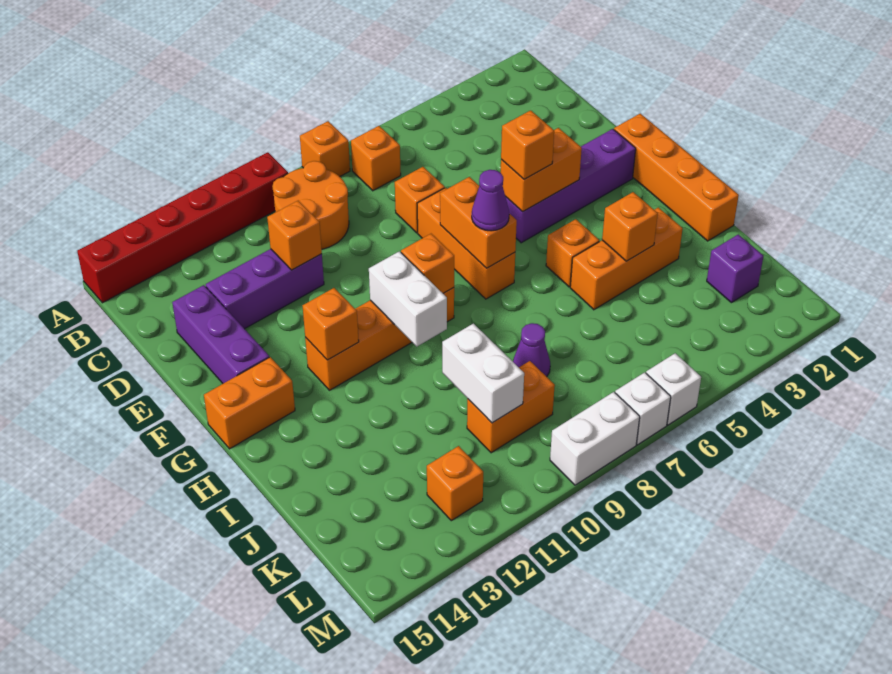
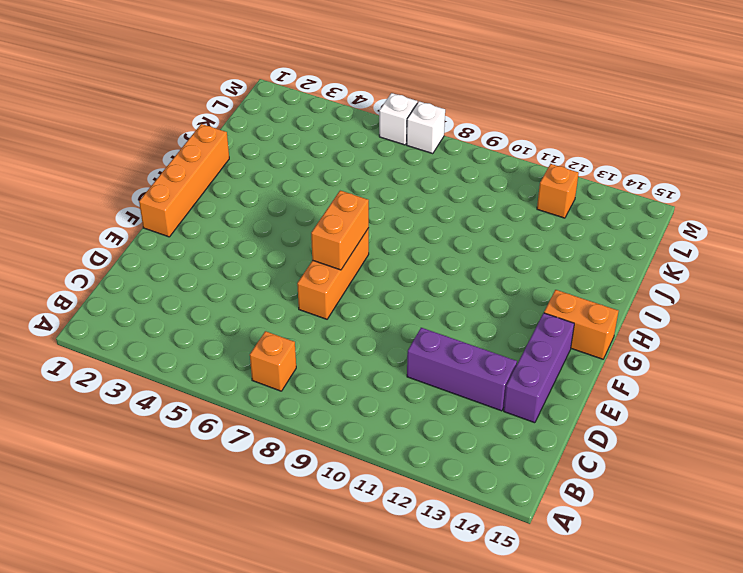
none -> orange brick A8 level 1
none -> red brick A10:A15 level 1
none -> orange round brick B9:C10 level 1
none -> orange brick D7 level 1

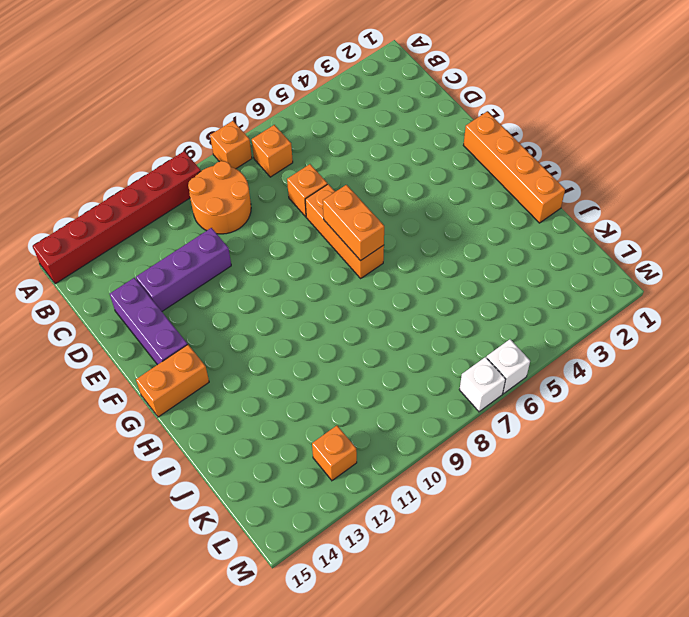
none -> purple brick F2:F5 level 1
none -> orange brick G9:G12 level 1
none -> orange brick H5 level 1
none -> orange brick I3:I5 level 1

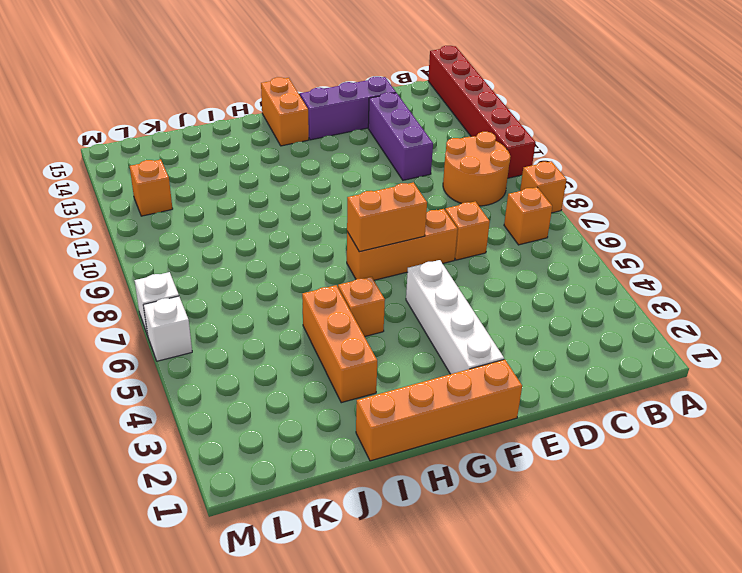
white brick F2:F5 level 1 -> purple brick F2:F5 level 1
none -> orange brick G9:G12 level 1
none -> purple cone J8 level 1
none -> purple brick K2 level 1
none -> orange brick K9:K10 level 1

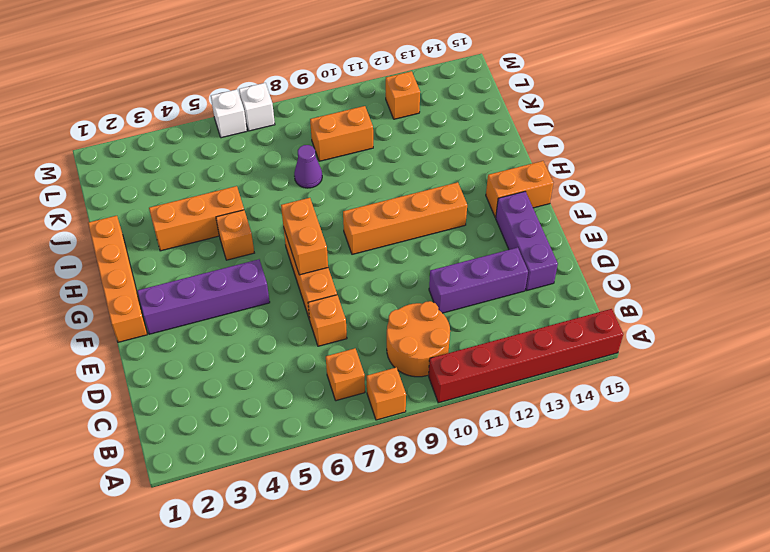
none -> purple brick K2 level 1
none -> white brick M8:M9 level 1
none -> orange brick D11 level 2
none -> orange brick F4:F5 level 2

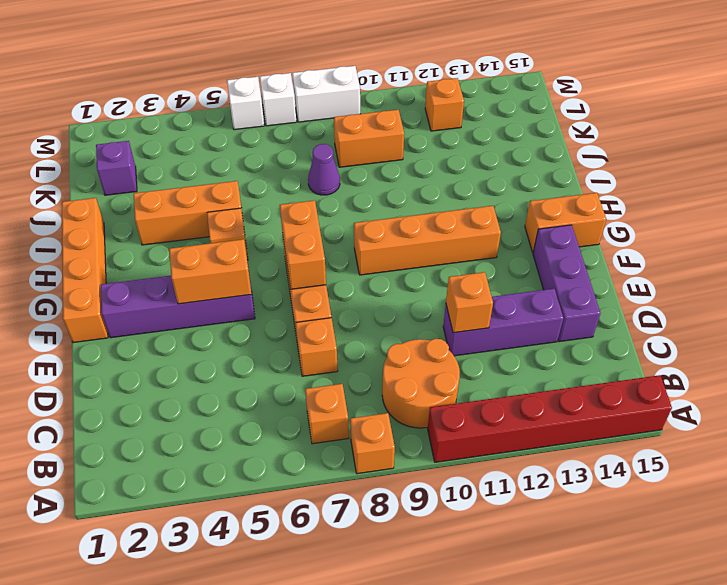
none -> orange brick G9 level 2
none -> white brick G10:H10 level 2
none -> orange brick G12 level 2
none -> orange brick I4 level 2

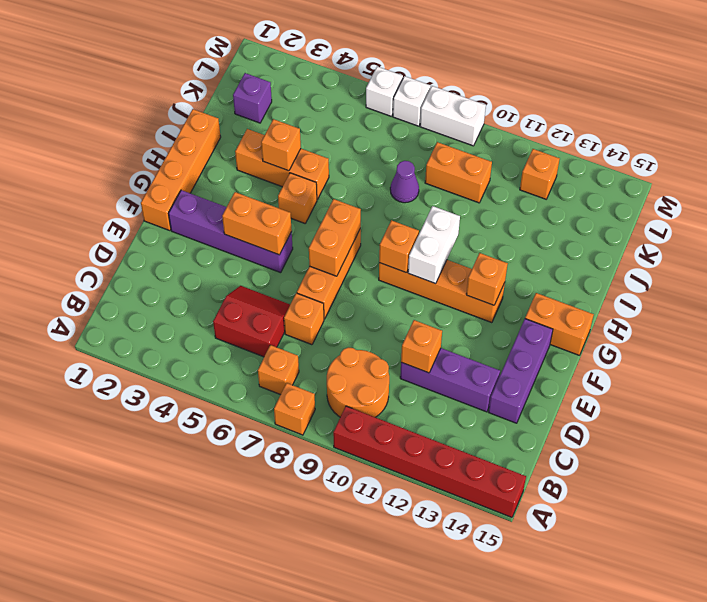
red slope C5:D6 level 1 top C -> none
none -> white brick J10:K10 level 2
none -> orange brick F5 level 3
none -> purple cone G7 level 3

